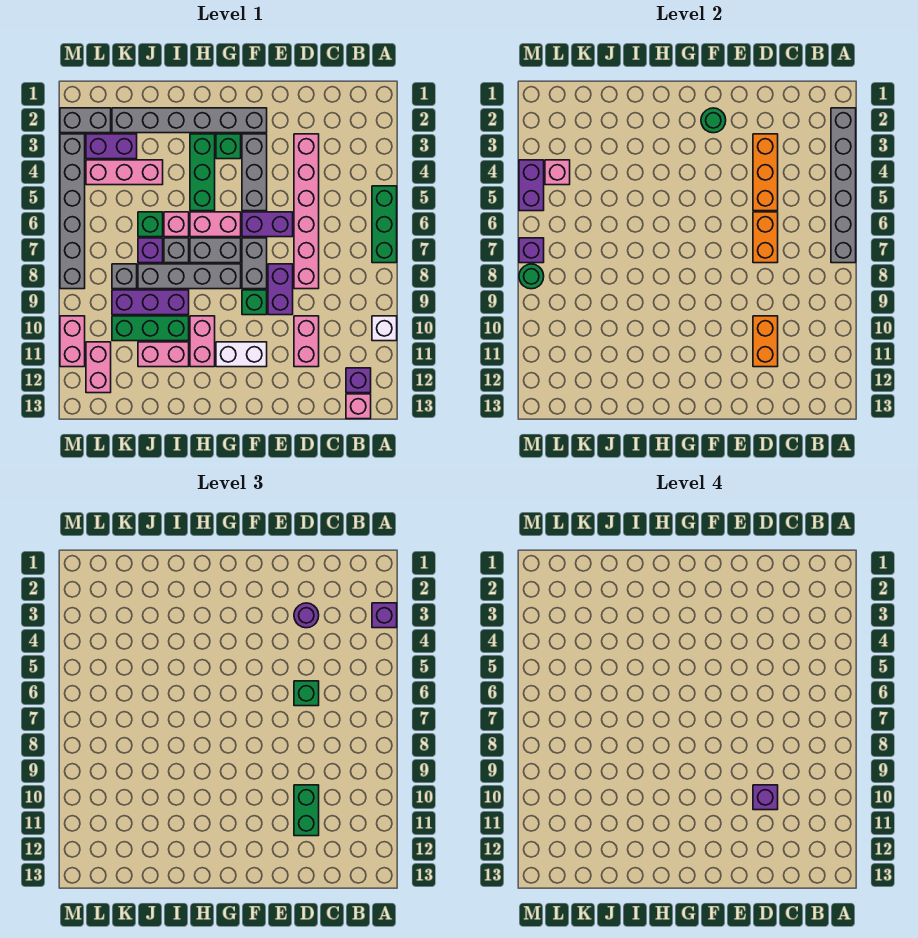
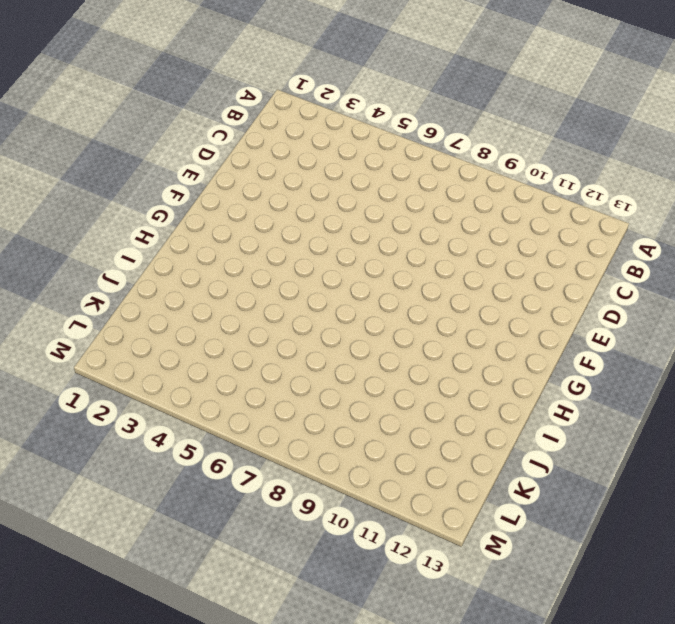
none -> green brick A5:A7 level 1
none -> white brick A10 level 1
none -> purple brick B12 level 1
none -> pink brick B13 level 1

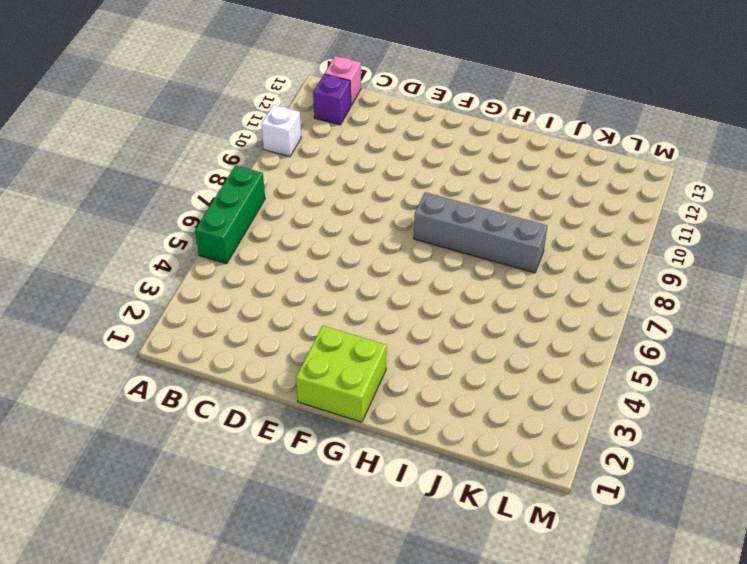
lime brick F1:G2 level 1 -> grey brick F2:K2 level 1
none -> pink brick D3:D8 level 1
none -> pink brick D10:D11 level 1
none -> purple brick E6:F6 level 1
none -> purple brick E8:E9 level 1

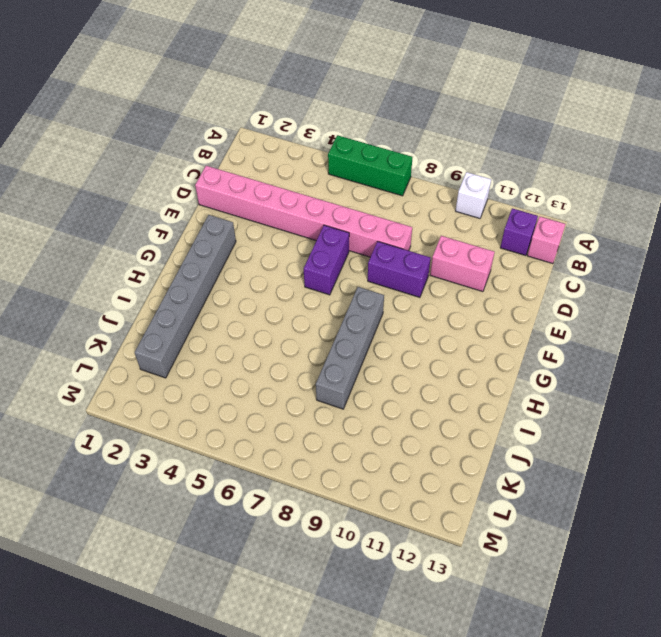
pink brick D1:D8 level 1 -> pink brick D3:D8 level 1
none -> grey brick F3:F5 level 1
none -> grey brick F7:F8 level 1
none -> green brick F9 level 1
none -> white brick F11:G11 level 1

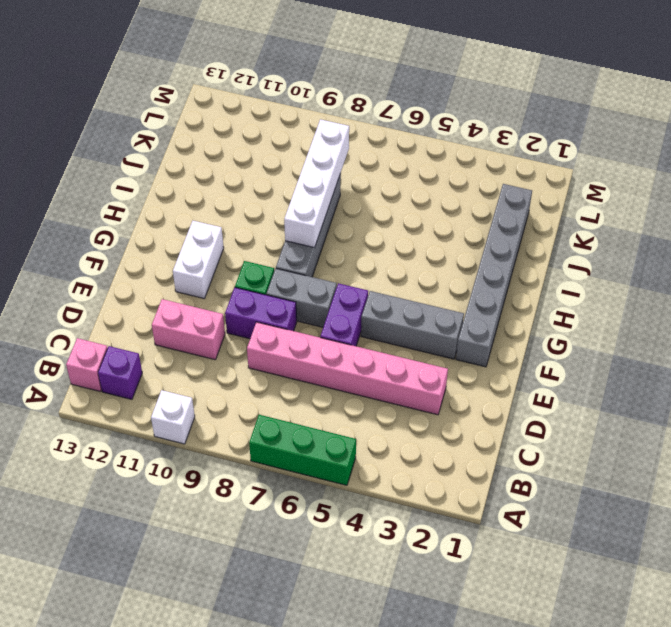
white brick H8:K8 level 2 -> none
none -> green brick G3 level 1
none -> pink brick G6:H6 level 1
none -> grey brick G7:H7 level 1
none -> green brick H3:H5 level 1

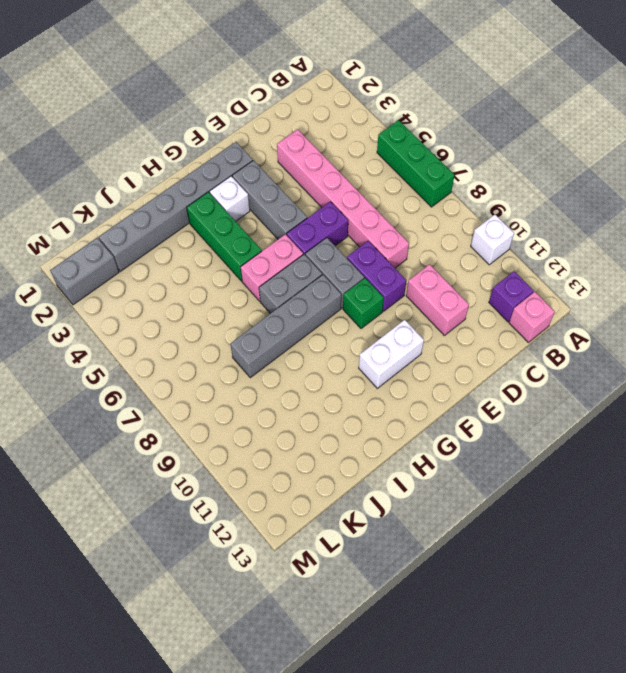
white brick G3 level 1 -> green brick G3 level 1
none -> pink brick H10:H11 level 1
none -> pink brick I6 level 1
none -> grey brick I7 level 1
none -> purple brick I9:K9 level 1

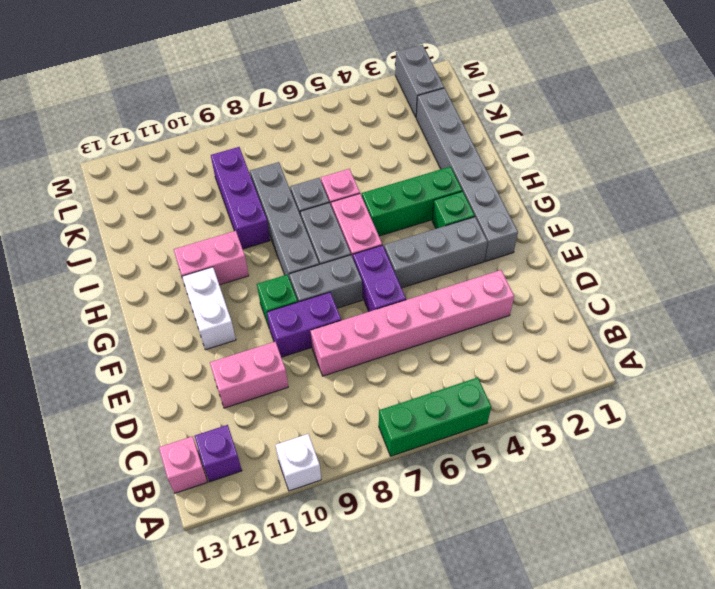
none -> green brick I10:K10 level 1
none -> pink brick I11:J11 level 1
none -> pink brick J4:L4 level 1
none -> green brick J6 level 1

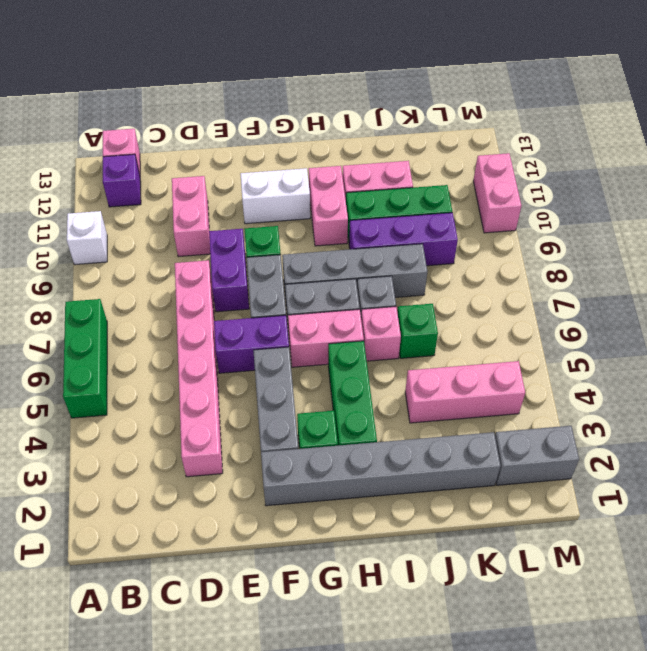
none -> purple brick J7 level 1
none -> purple brick K3:L3 level 1
none -> grey brick K8 level 1
none -> pink brick L11:L12 level 1

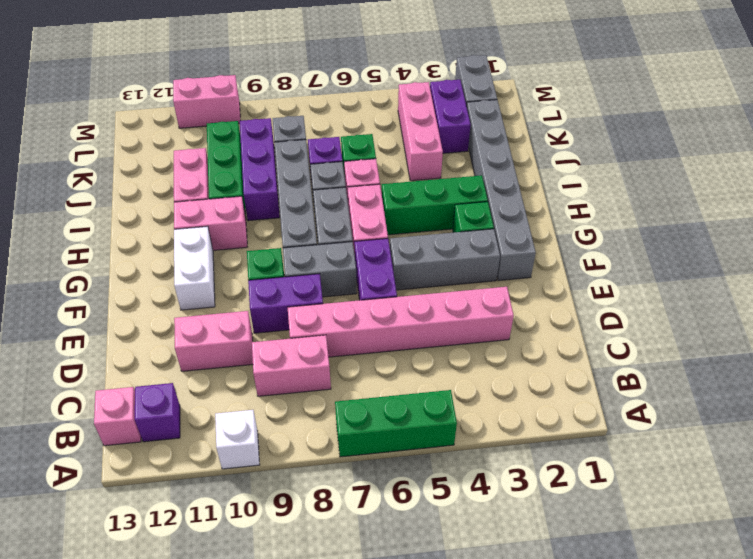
pink brick C8:C9 level 1 -> pink brick L11:L12 level 1
none -> grey brick M3:M8 level 1
none -> grey brick A2:A7 level 2
none -> orange brick D3:D5 level 2
none -> orange brick D6:D7 level 2

